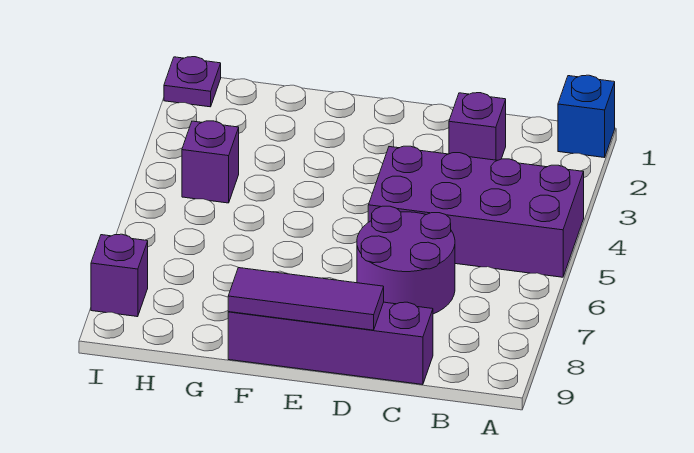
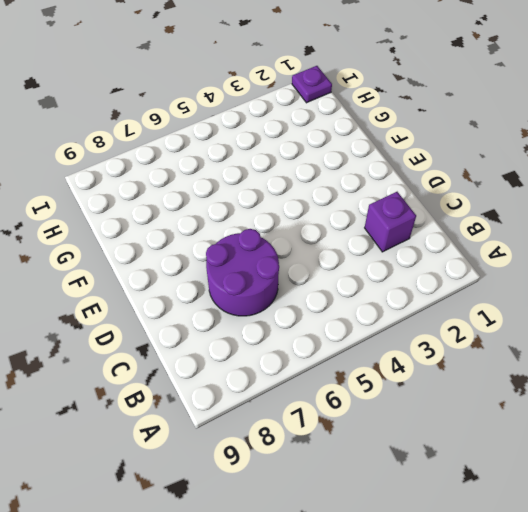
none -> blue brick A1 level 1
none -> purple brick A4:D5 level 1

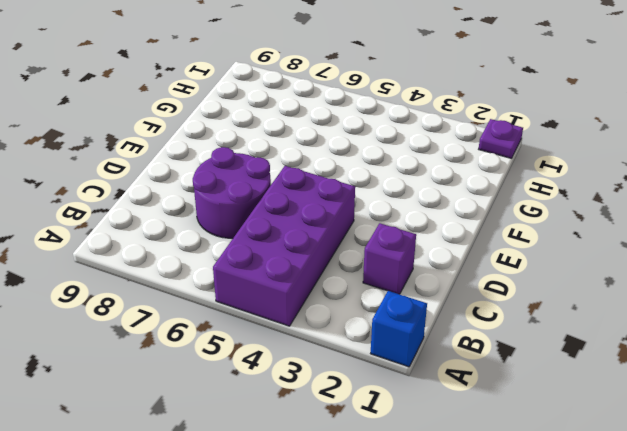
none -> purple brick C9:F9 level 1
none -> purple brick H4 level 1

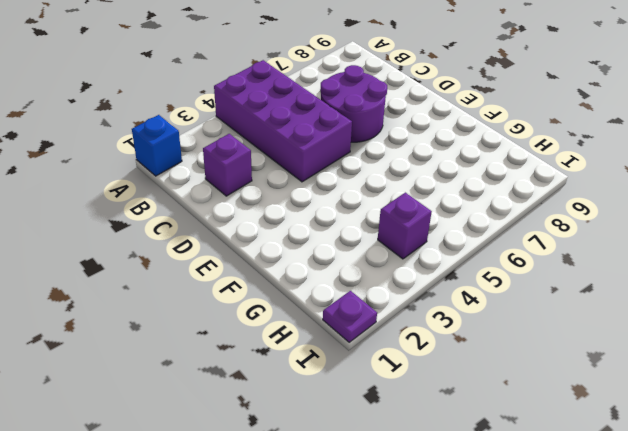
none -> purple brick C9:F9 level 1
none -> purple brick I8 level 1

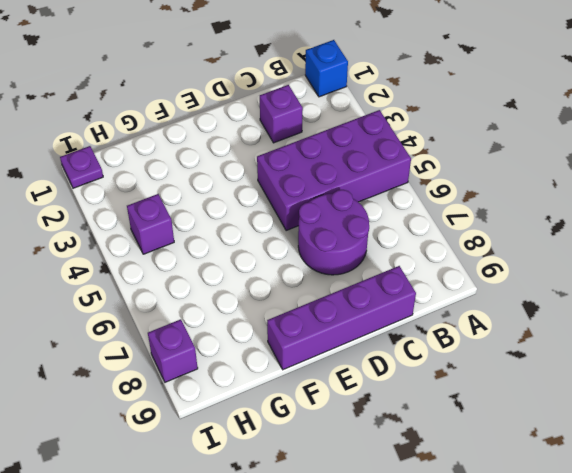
none -> purple tile D9:F9 level 2

